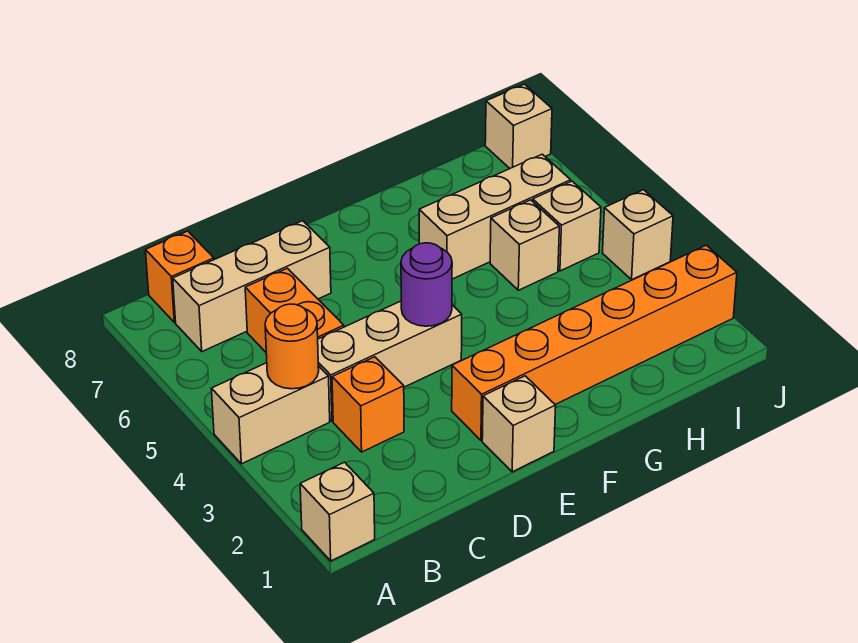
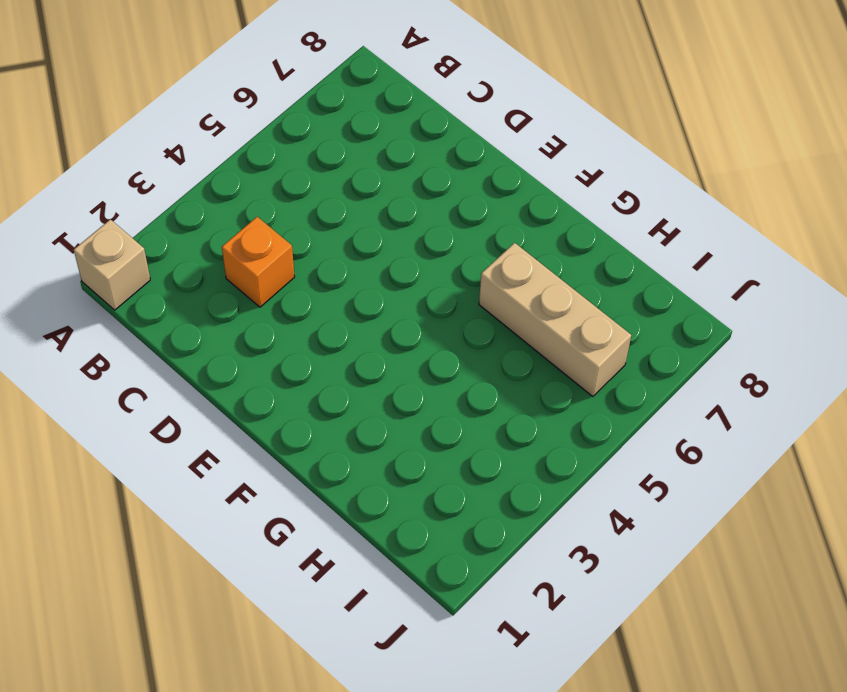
none -> tan brick A4:B4 level 1
none -> tan brick B7:D7 level 1
none -> orange brick B8 level 1

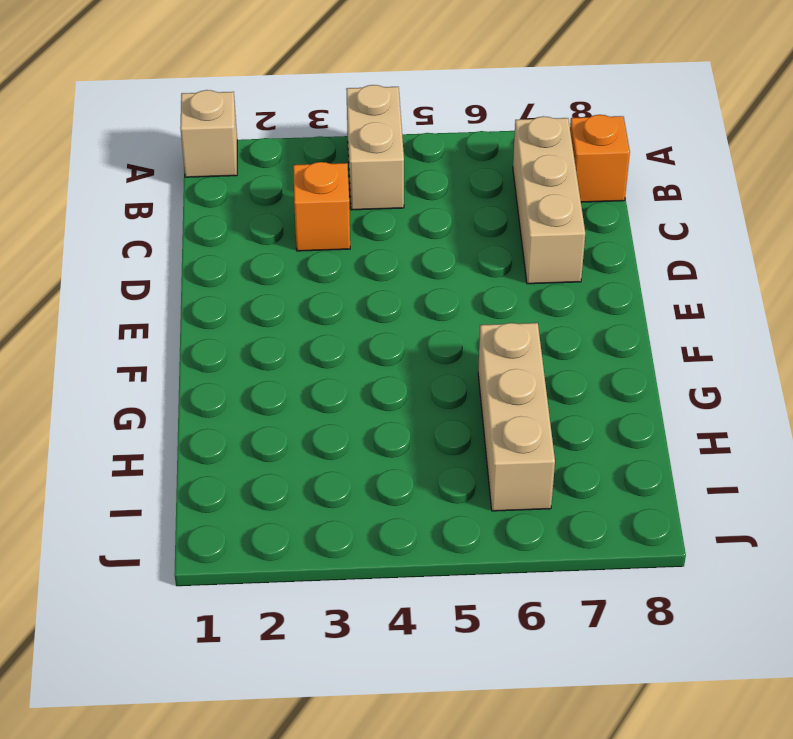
none -> tan brick C4:E4 level 1
none -> orange brick C5:C6 level 1
none -> tan brick E1 level 1

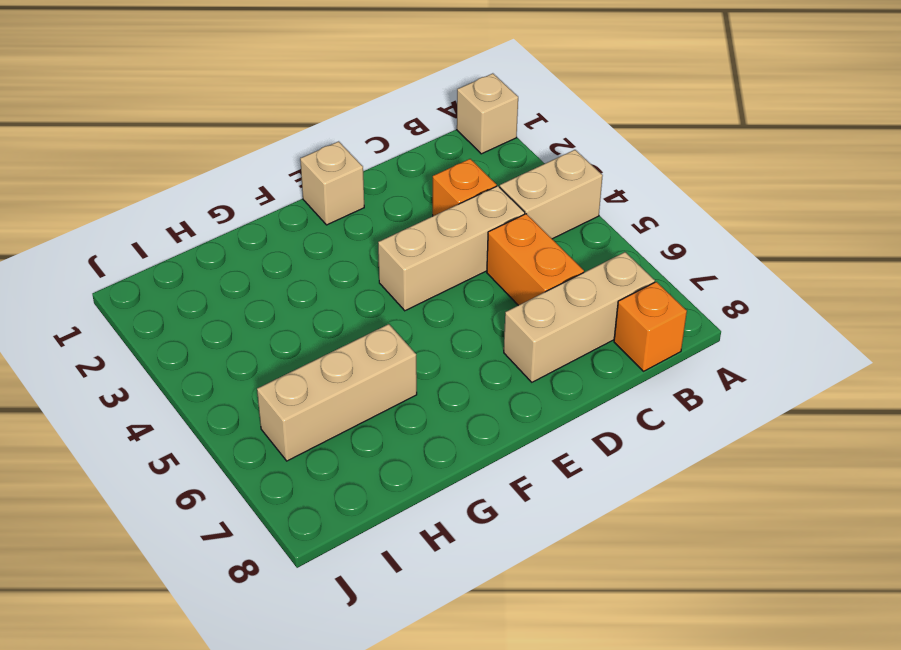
none -> orange brick E2:J2 level 1
none -> tan brick H5 level 1
none -> tan brick I5 level 1

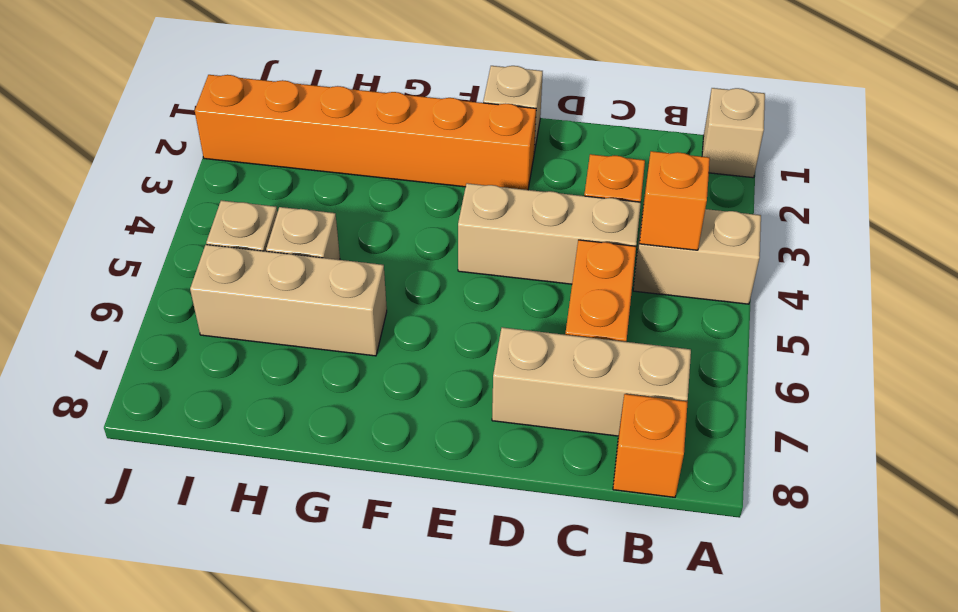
orange brick B4 level 2 -> orange round brick B4 level 2
none -> tan brick J4 level 1
none -> tan brick J8 level 1
none -> purple round brick E4 level 2

